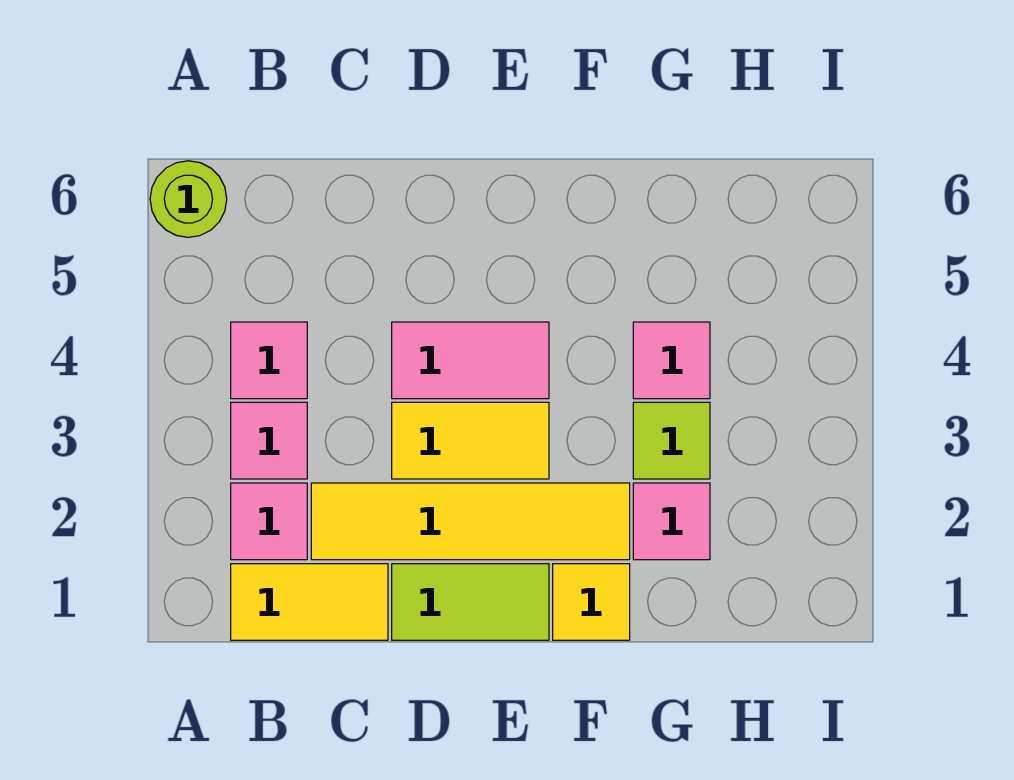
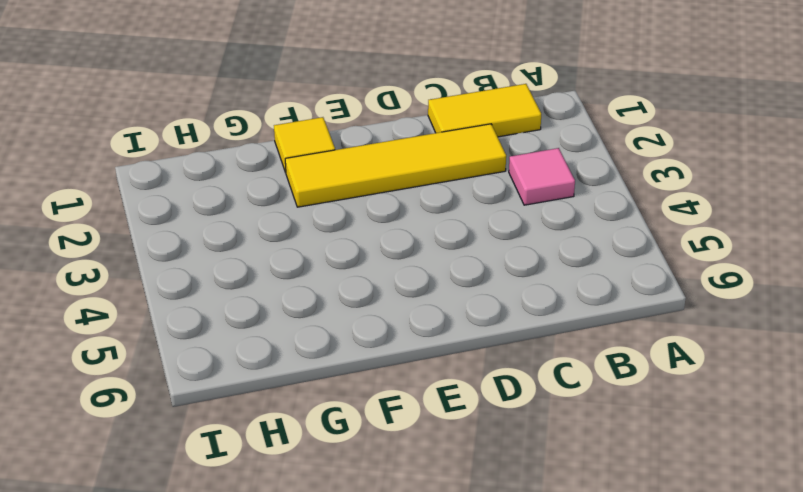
none -> lime round brick A6 level 1
none -> pink tile B2 level 1
none -> pink tile B4 level 1

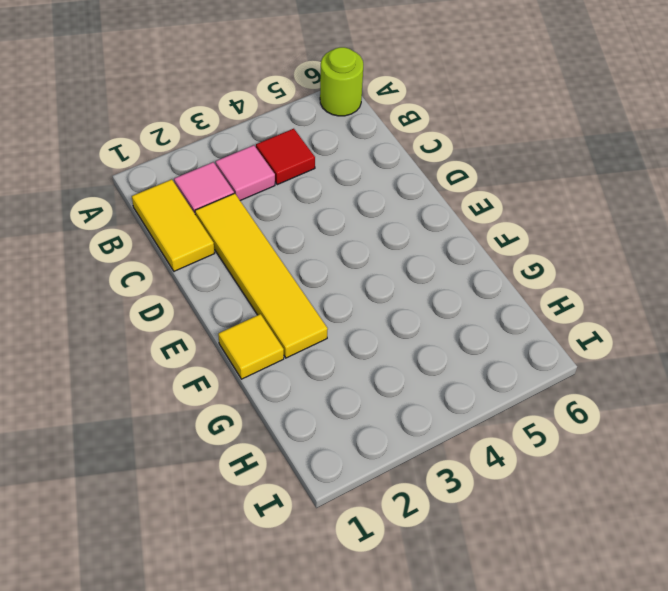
red tile B4 level 1 -> pink tile B4 level 1
none -> lime tile D1:E1 level 1
none -> yellow tile D3:E3 level 1
none -> pink tile D4:E4 level 1

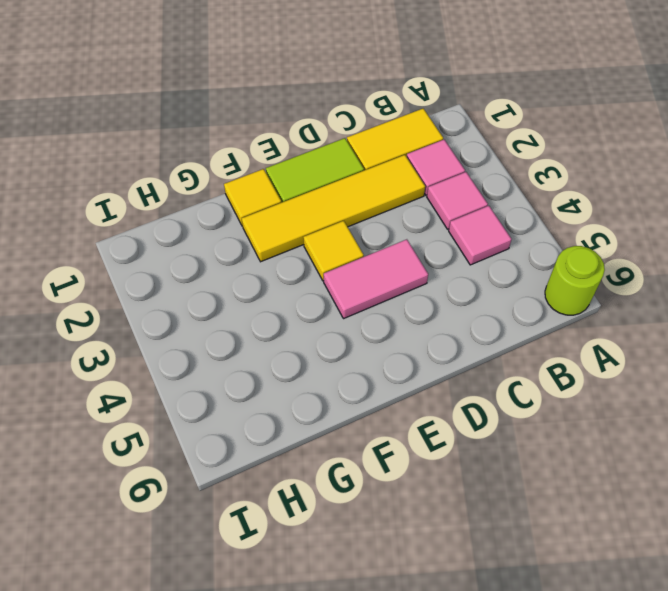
yellow tile E3 level 1 -> yellow tile D3:E3 level 1
none -> pink tile G2 level 1
none -> lime tile G3 level 1
none -> pink tile G4 level 1

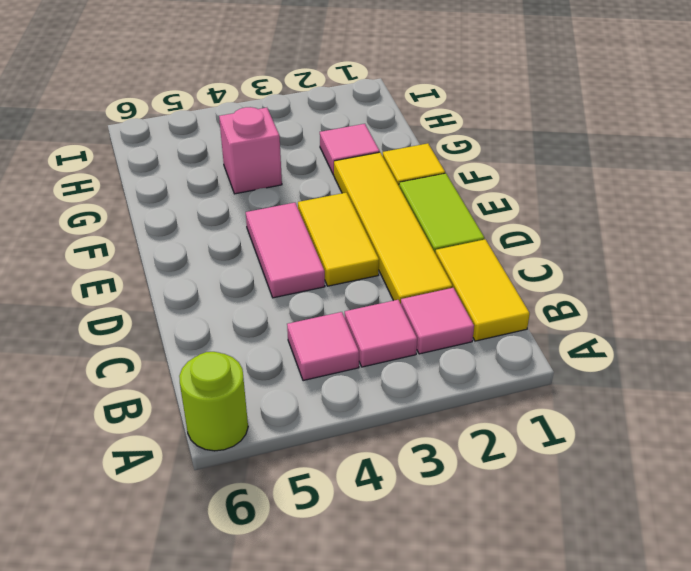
pink brick G4 level 1 -> pink tile G4 level 1
none -> lime tile G3 level 1

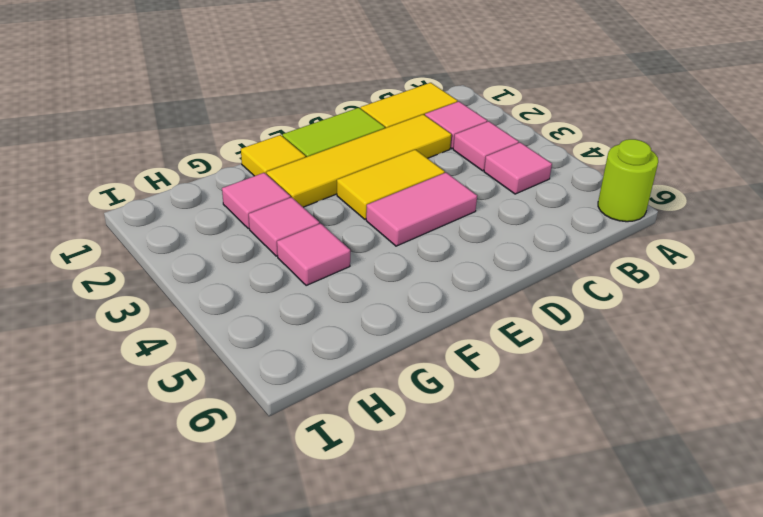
pink tile G3 level 1 -> lime tile G3 level 1

